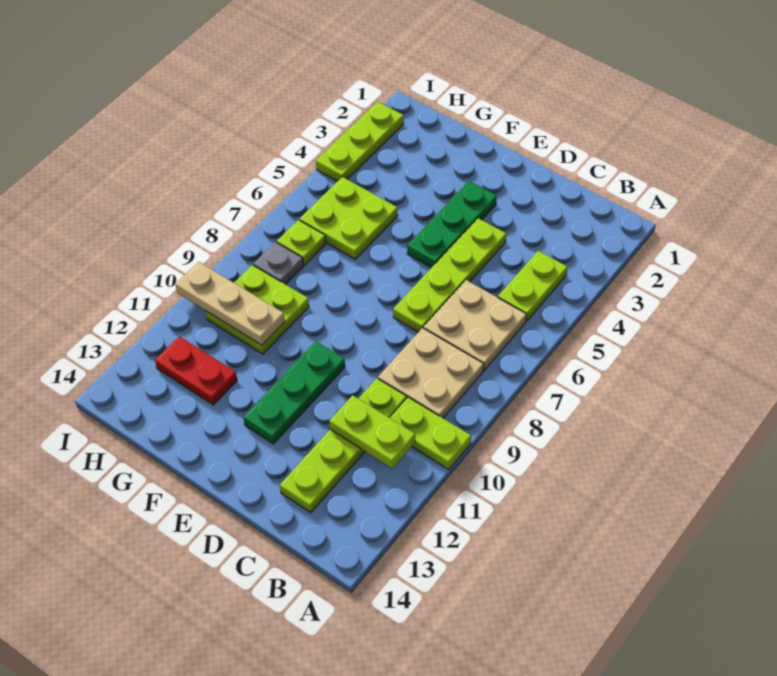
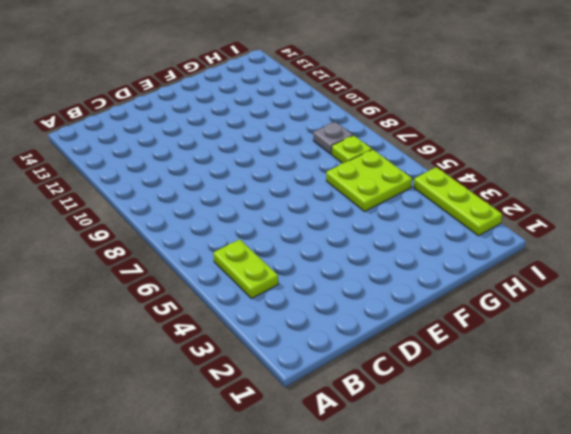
none -> lime plate A10:B10 level 1
none -> tan plate B6:C7 level 1
none -> tan plate B8:C9 level 1

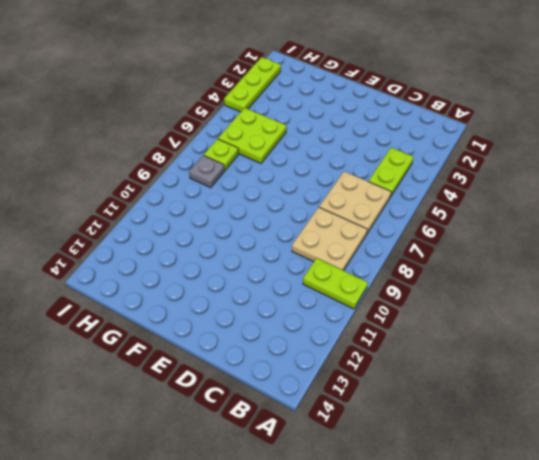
none -> lime plate C10:C13 level 1
none -> lime plate D4:D7 level 1
none -> green plate E3:E5 level 1

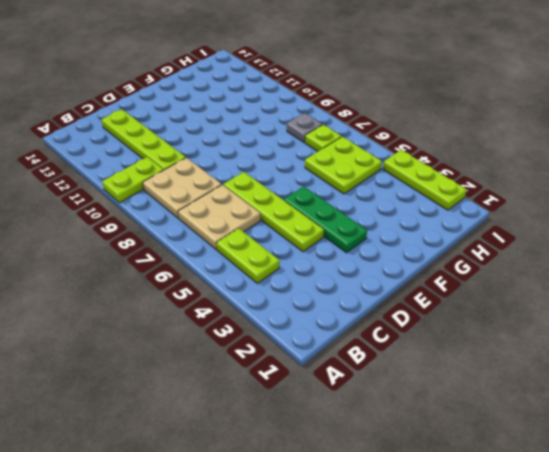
none -> green plate E10:E12 level 1
none -> lime plate G9:H10 level 1
none -> red plate G12:H12 level 1

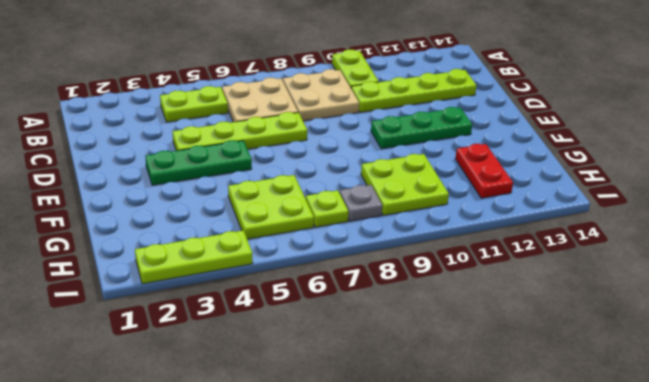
none -> lime plate B11:C11 level 2
none -> tan plate G10:I10 level 2

